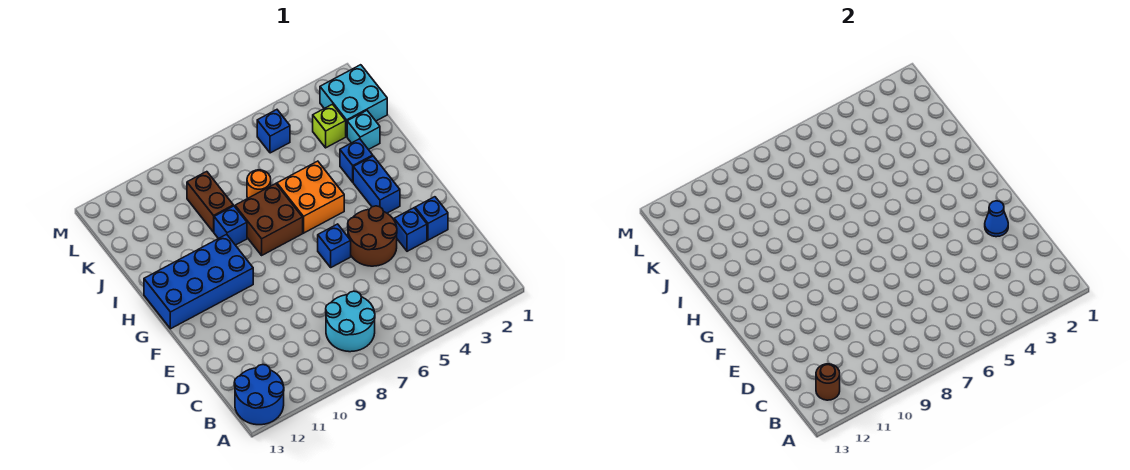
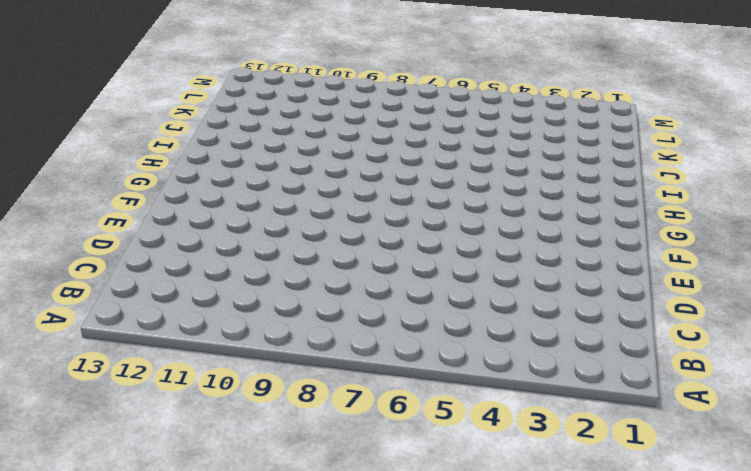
none -> blue round brick A12:B13 level 1
none -> cyan round brick B7:C8 level 1
none -> blue brick E2 level 1

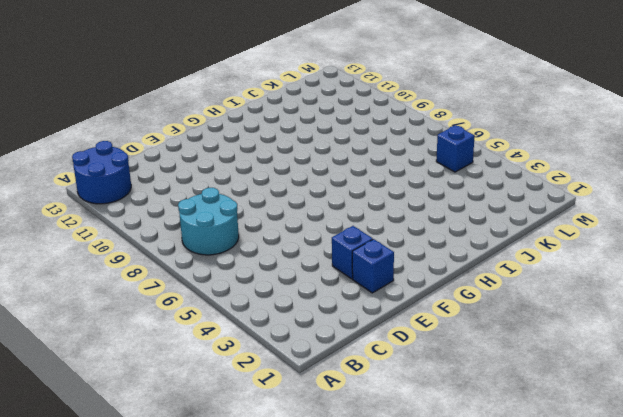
none -> brown round brick E4:F5 level 1
none -> blue brick F6 level 1
none -> blue brick G3:H3 level 1

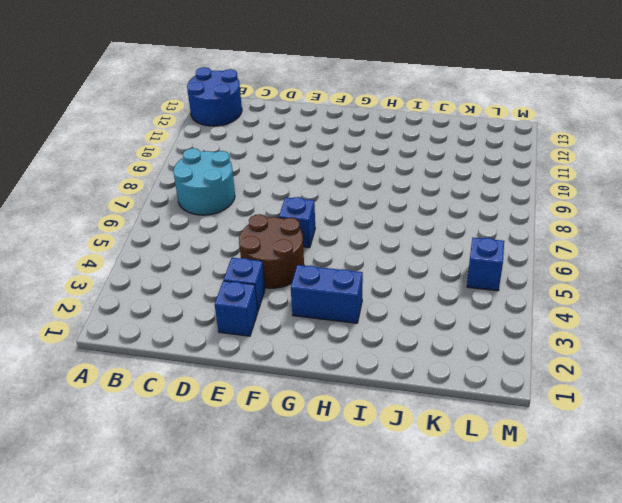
none -> blue brick G10:H13 level 1
none -> orange brick H5:I6 level 1
none -> brown brick H7:I8 level 1

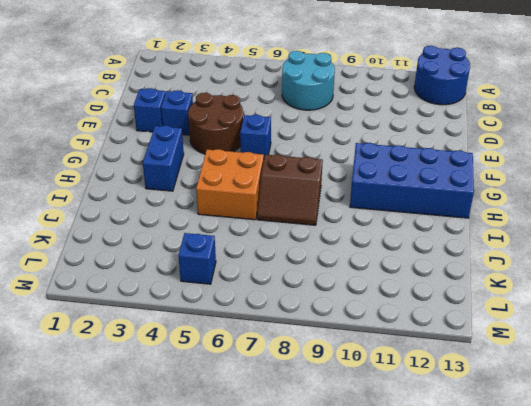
brown slope H7:I8 level 1 top H -> brown brick H7:I8 level 1
none -> blue brick I3 level 1
none -> blue brick I9 level 1
none -> cyan brick J2 level 1

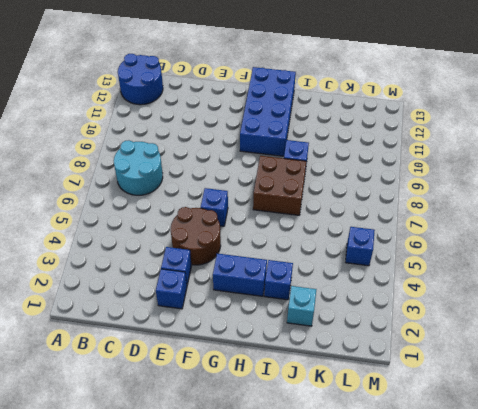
none -> orange brick H5:I6 level 1
none -> orange round brick J7 level 1
none -> brown brick J9:K9 level 1

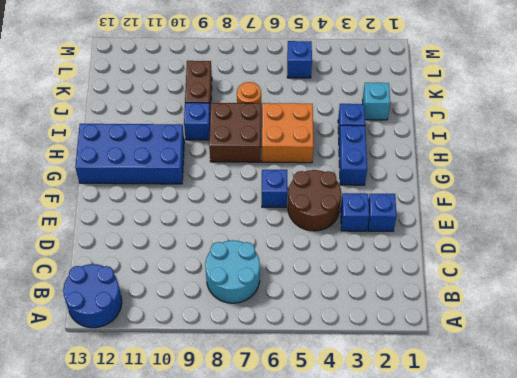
none -> cyan brick K1:L2 level 1
none -> lime brick K3 level 1
none -> brown round brick B12 level 2

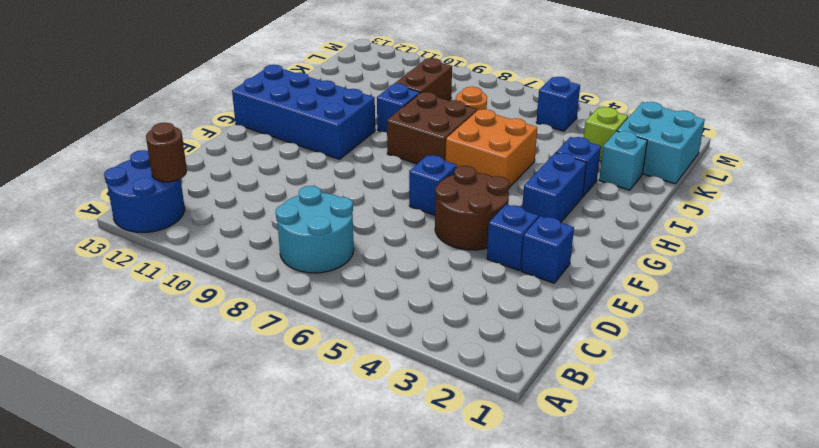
none -> blue cone E2 level 2

